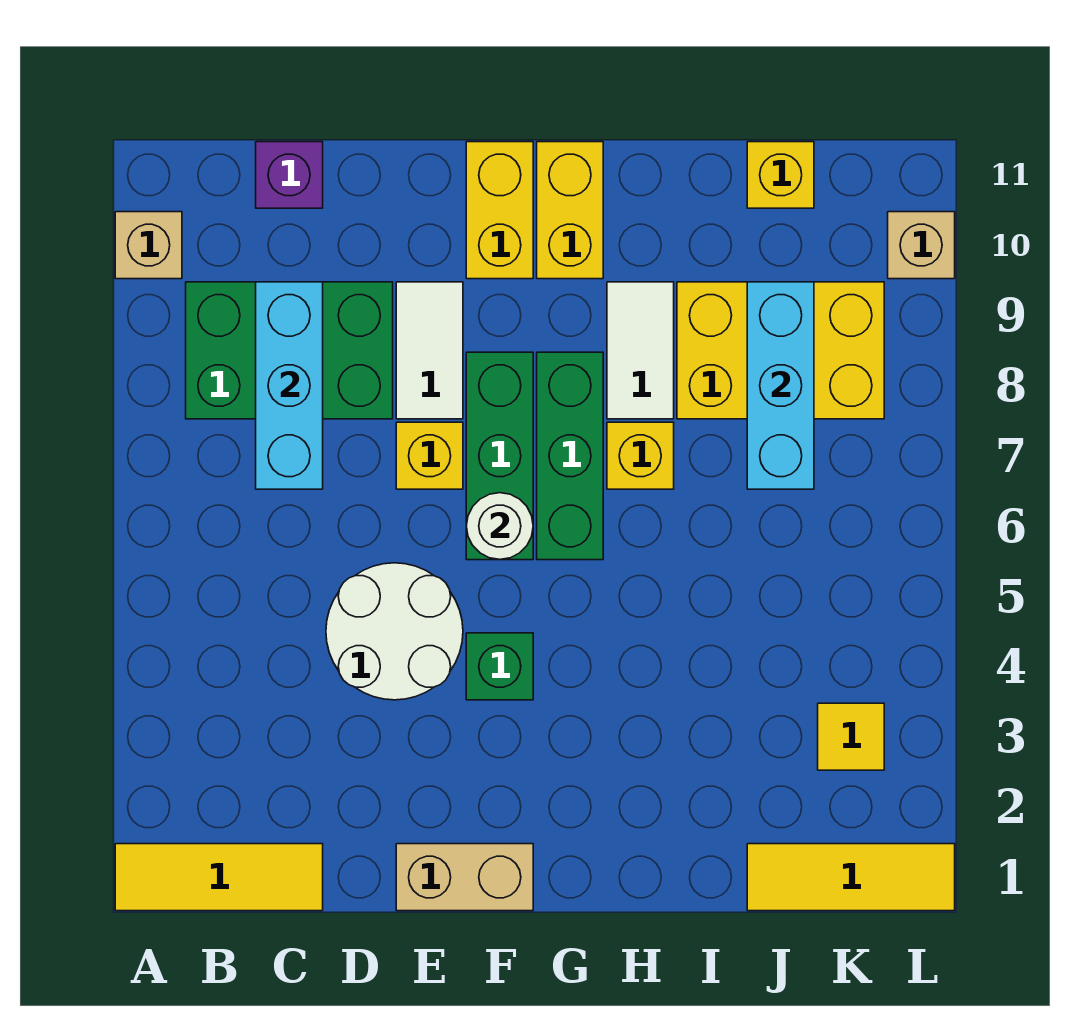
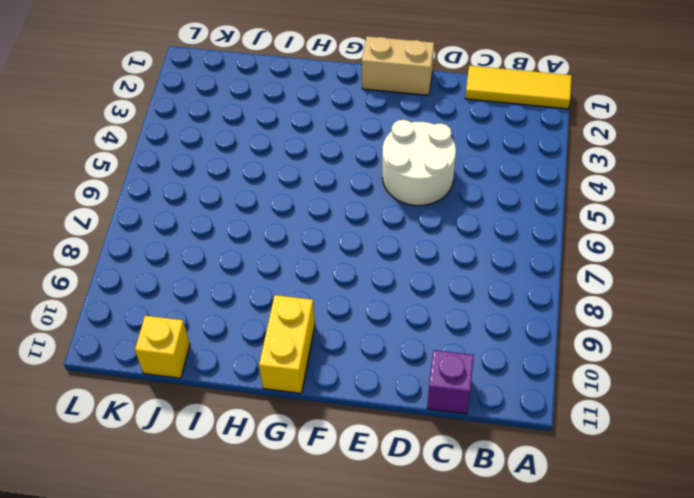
none -> tan brick A10 level 1
none -> green brick B8:D9 level 1
none -> yellow brick E7 level 1

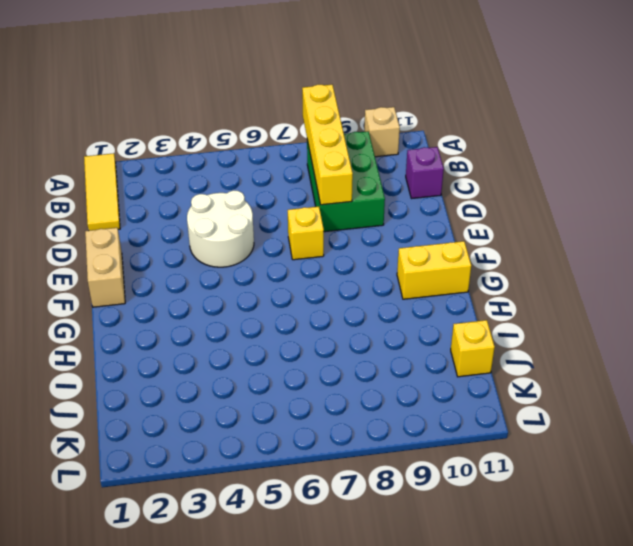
yellow brick A8:D8 level 2 -> cyan brick C7:C9 level 2
none -> white tile E8:E9 level 1
none -> green brick F4 level 1
none -> green brick F6:F8 level 1

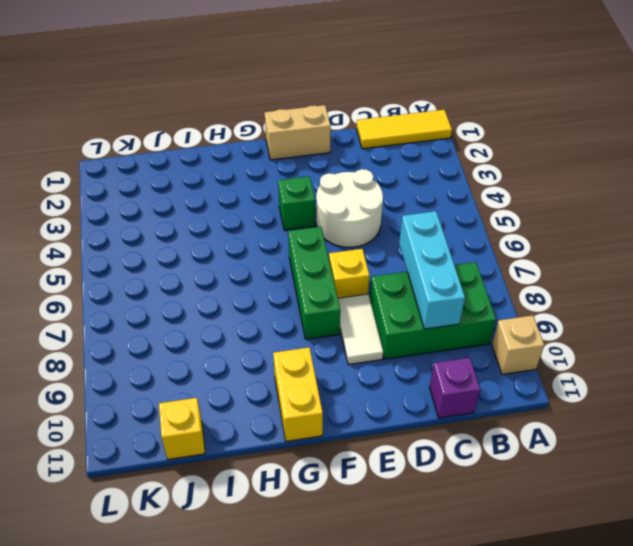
none -> yellow brick F10:F11 level 1
none -> green brick G6:G8 level 1
none -> yellow brick H7 level 1

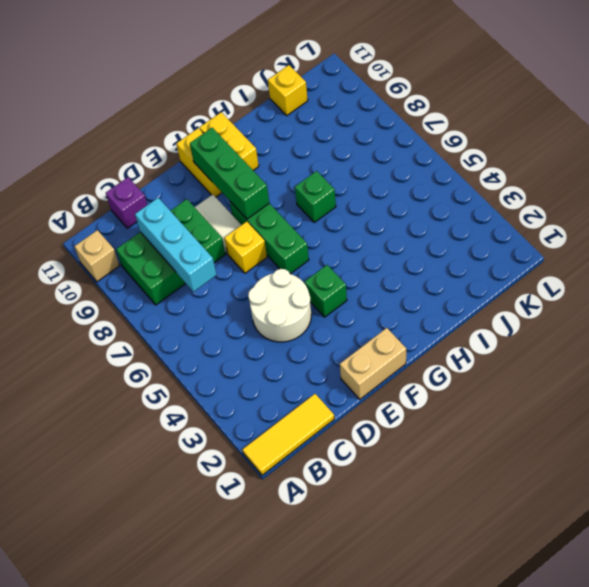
green brick F8:F10 level 2 -> green brick G6:G8 level 1
green brick H7 level 1 -> yellow brick H7 level 1
none -> white tile H8:H9 level 1
none -> yellow brick I8:K9 level 1
none -> yellow tile J1:L1 level 1

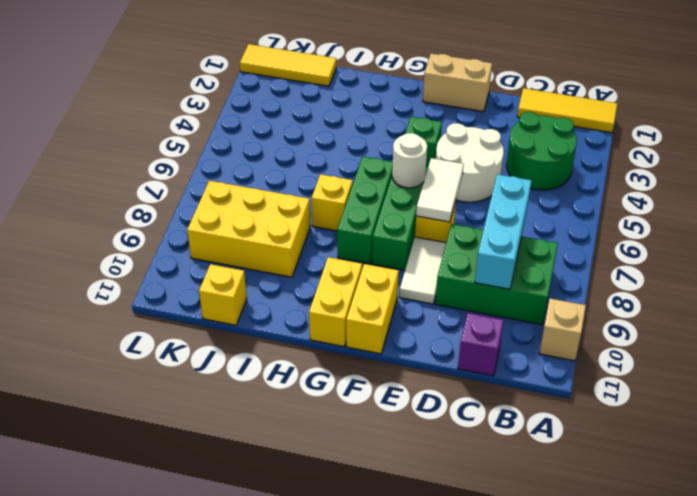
green round brick B3:C4 level 1 -> none
white tile E6:E7 level 2 -> white tile H8:H9 level 1
none -> yellow tile K3 level 1
none -> tan brick L10 level 1
none -> cyan brick J7:J9 level 2

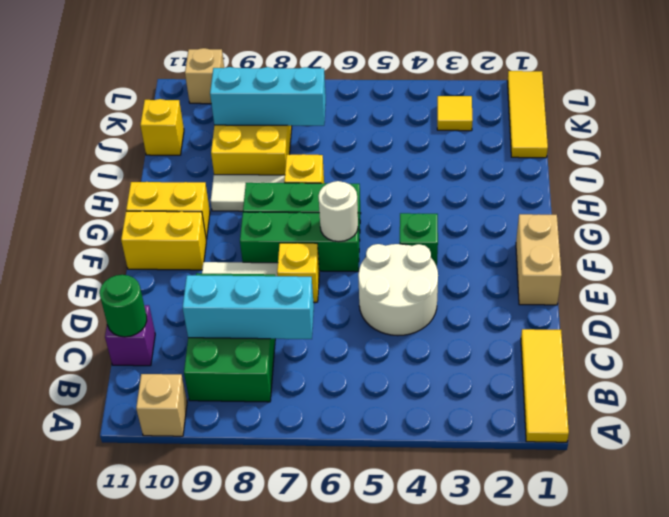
green round brick C11 level 2 -> none

